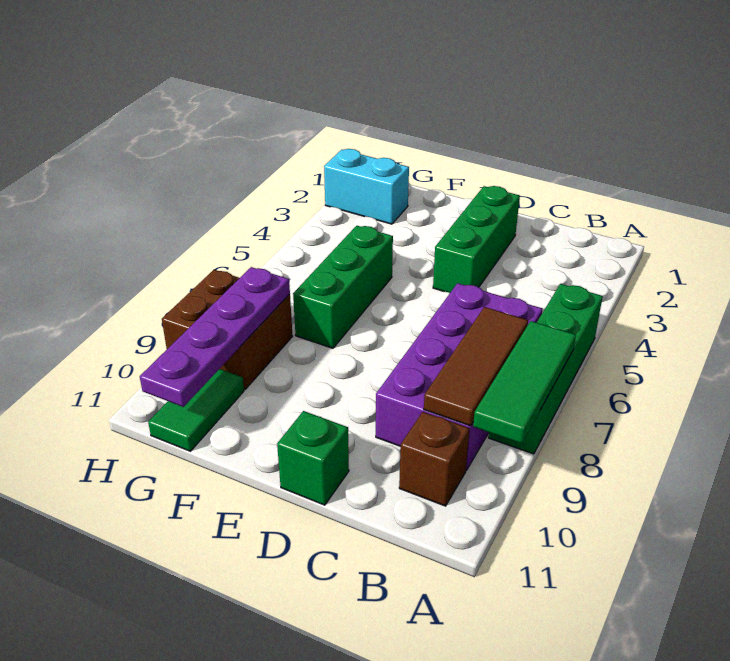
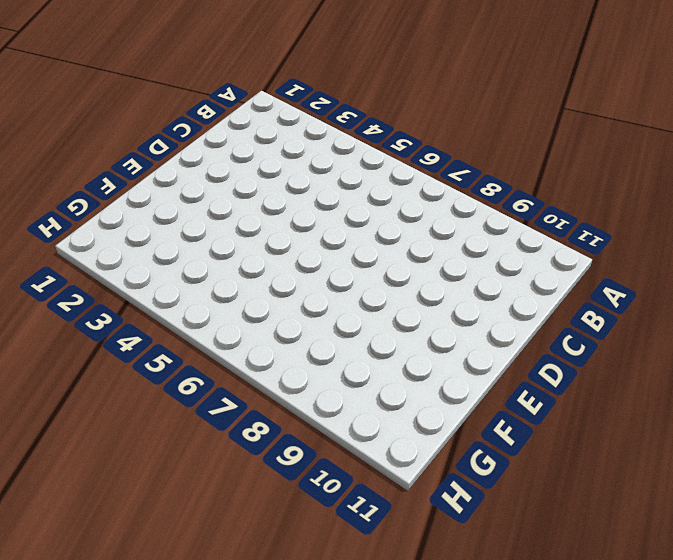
none -> green brick A5:A8 level 1
none -> purple brick B6:C9 level 1
none -> brown brick B10 level 1

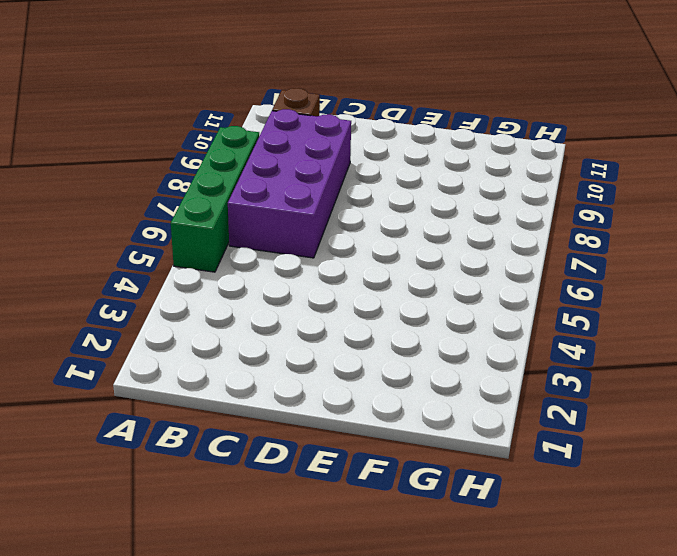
none -> green brick D2:D4 level 1
none -> green brick D11 level 1
none -> green brick F5:F7 level 1

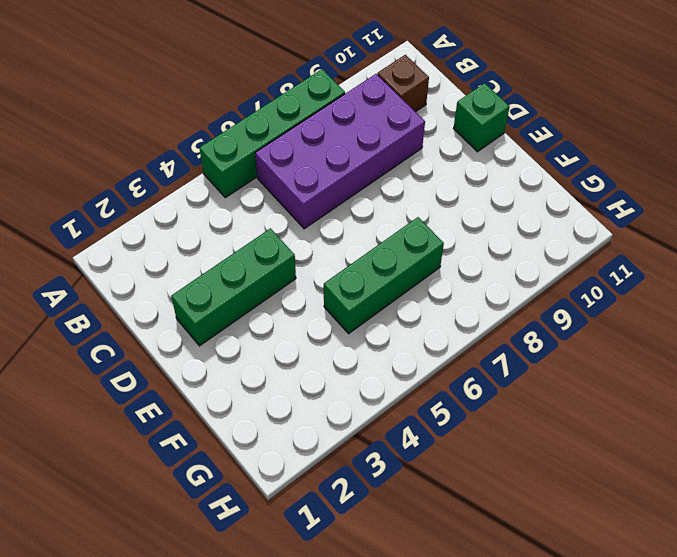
none -> cyan brick G2:H2 level 1
none -> brown brick G8:H9 level 1
none -> green tile G10:G11 level 1

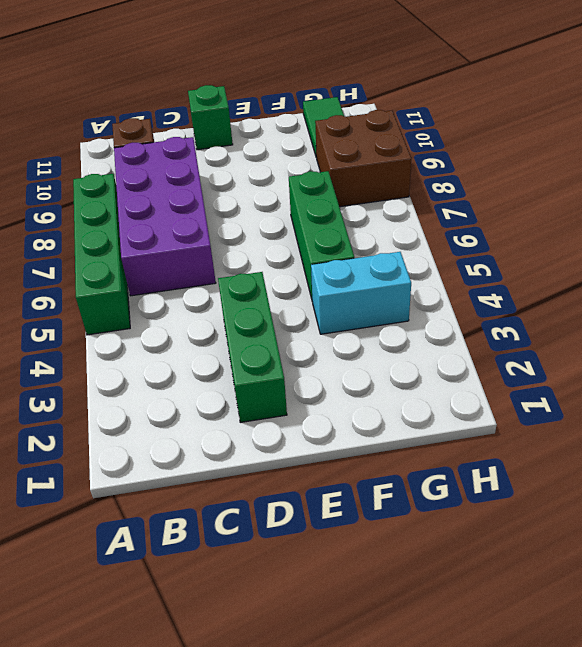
cyan brick F4:G4 level 1 -> cyan brick G2:H2 level 1
none -> green tile A7:A9 level 2
none -> brown tile B7:B9 level 2
none -> purple plate G8:G11 level 2

